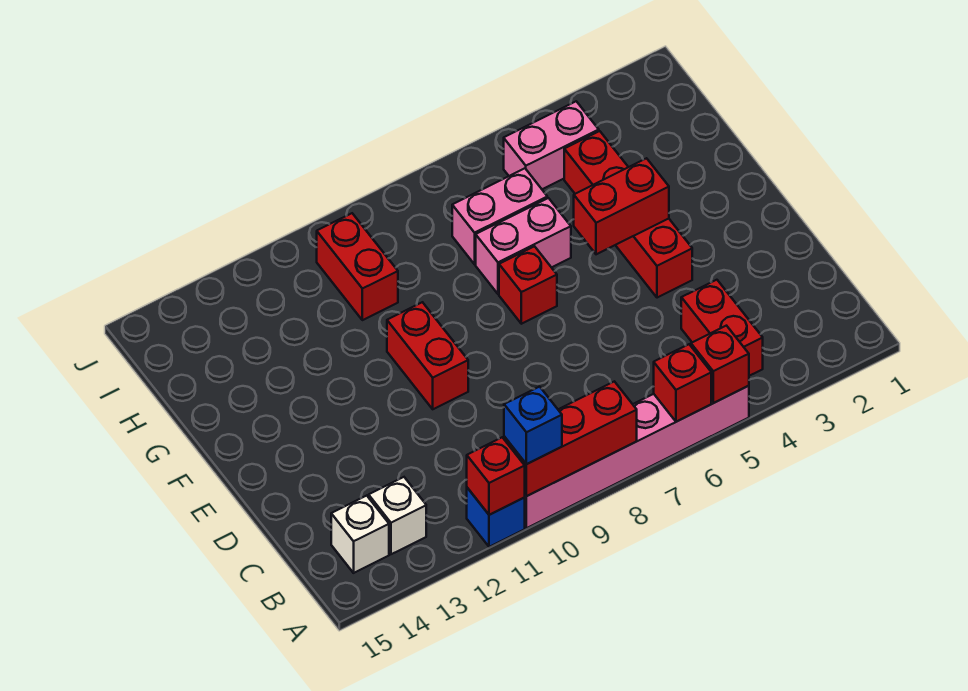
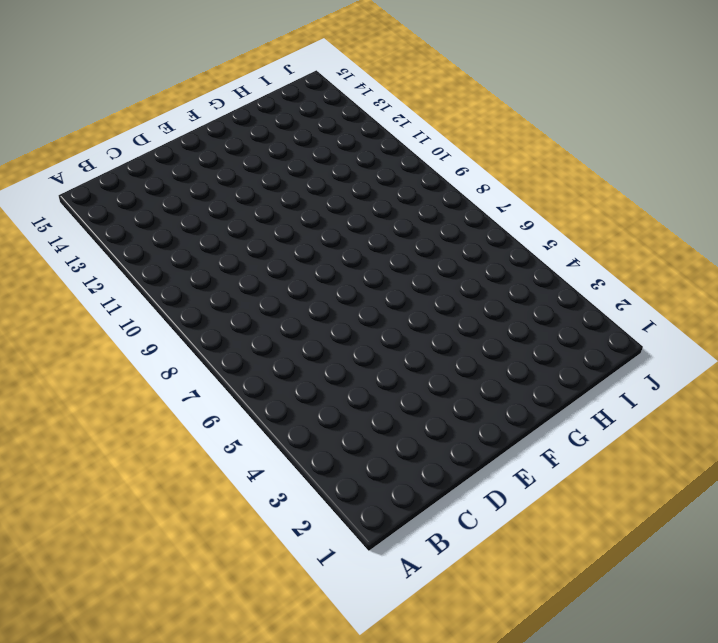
none -> pink brick A5:A10 level 1
none -> blue brick A11 level 1
none -> red brick B4:C4 level 1

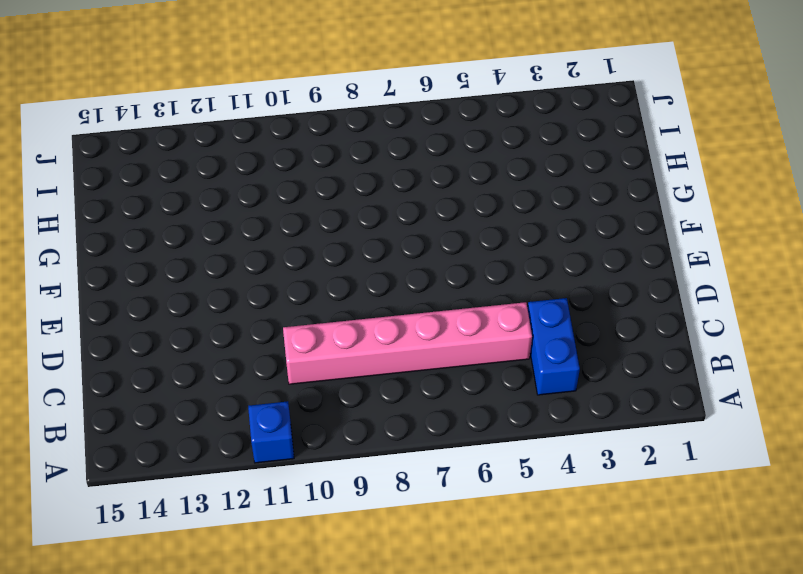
blue brick B4:C4 level 1 -> red brick B4:C4 level 1
pink brick C5:C10 level 1 -> pink brick A5:A10 level 1
none -> white brick B13 level 1
none -> white brick B14 level 1
none -> red brick E4:H4 level 1

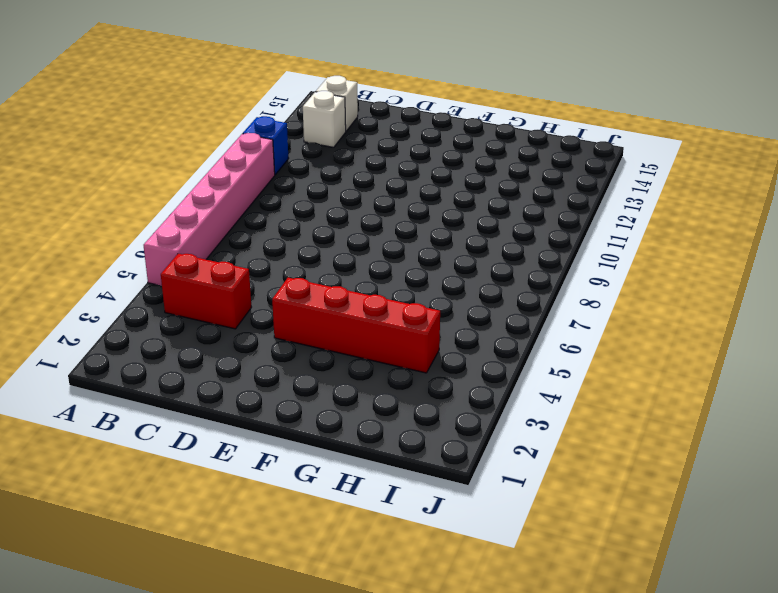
none -> red brick E10:F10 level 1
none -> red brick F7 level 1
none -> pink brick G6:G7 level 1

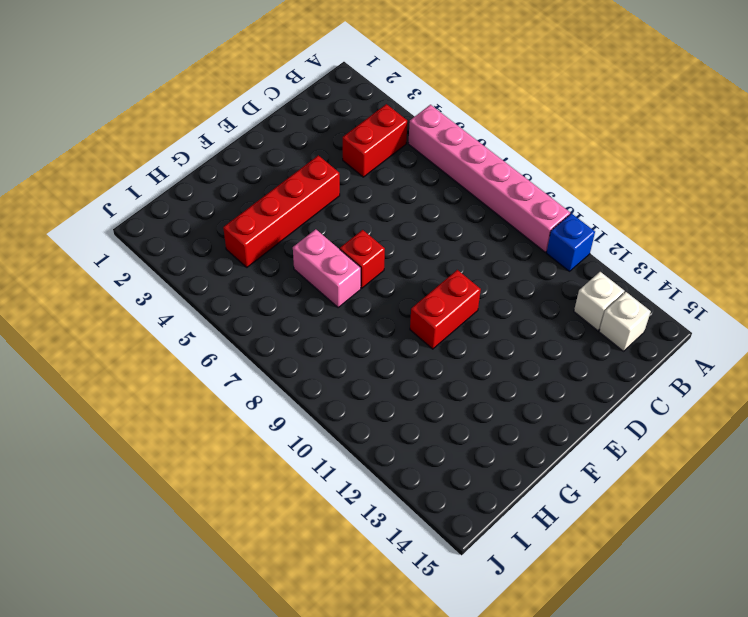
none -> pink brick H6:H7 level 1
none -> red brick H10:I10 level 1
none -> pink brick I4:I5 level 1

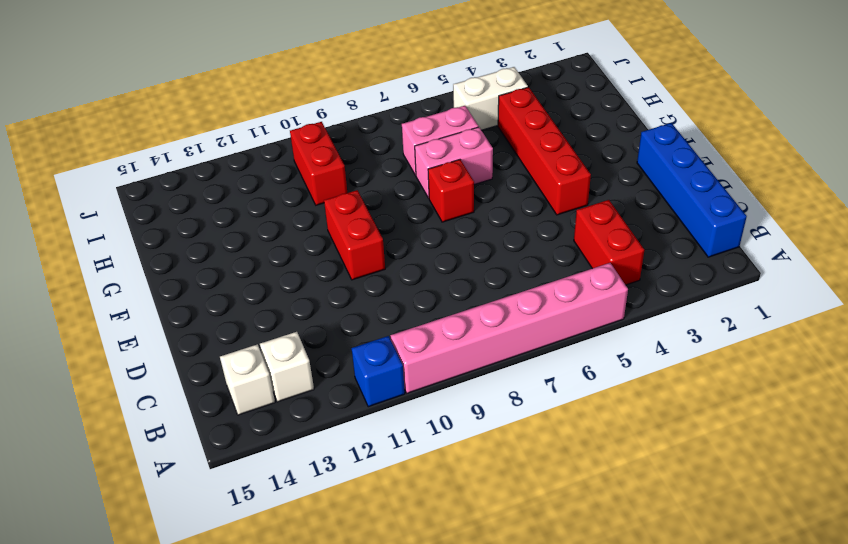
blue brick B1:E1 level 1 -> none
white brick I4:I5 level 1 -> pink brick I4:I5 level 1
none -> red brick A5 level 2
none -> red brick A6 level 2
none -> red brick A8:A10 level 2

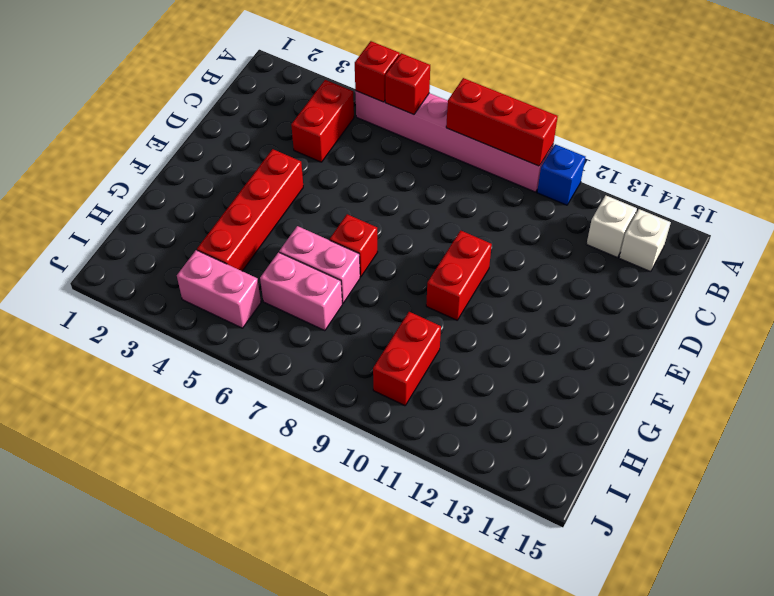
none -> red brick A11 level 2
none -> red brick F4:F5 level 2
none -> blue brick A10 level 3

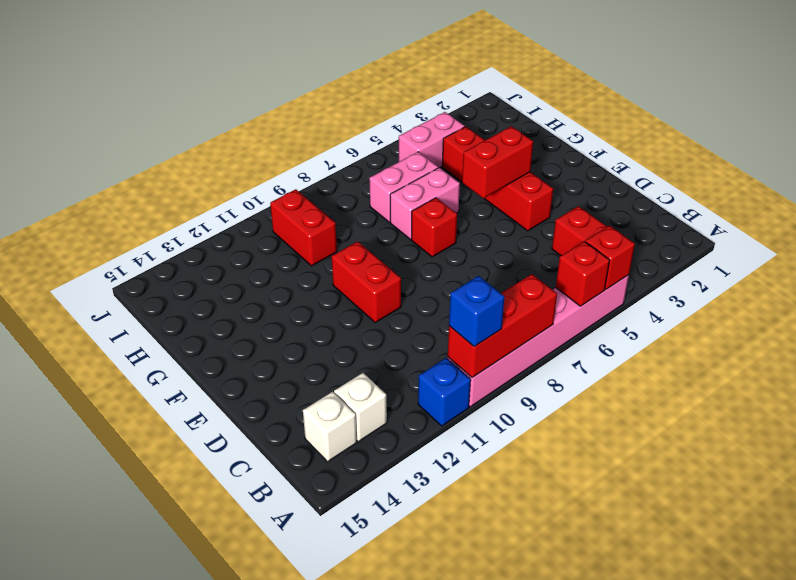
none -> red brick A11 level 2

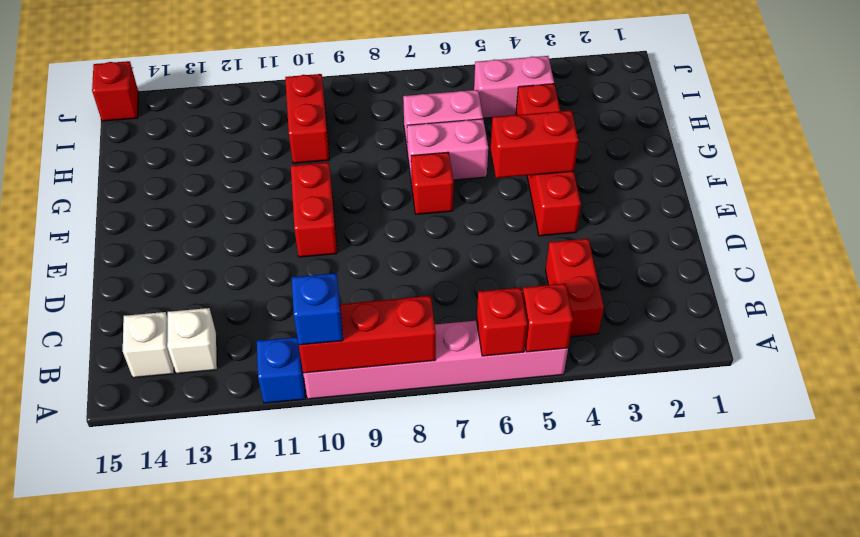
red brick J15 level 1 -> red brick A11 level 2

